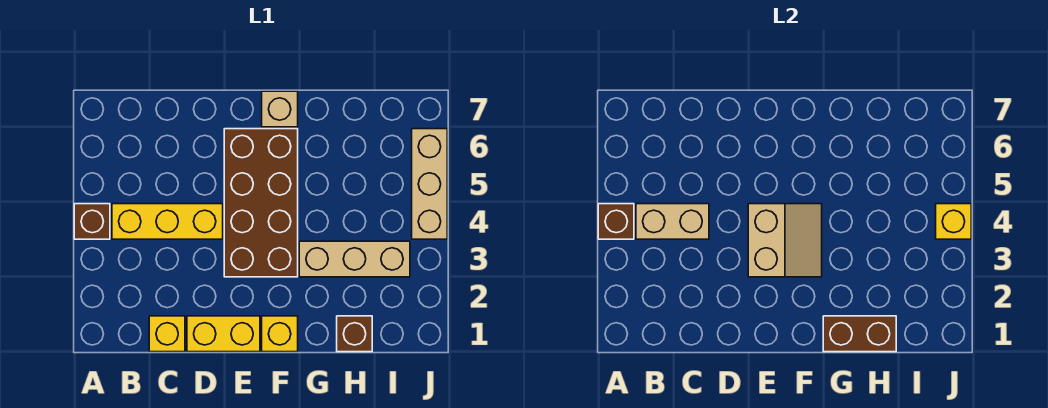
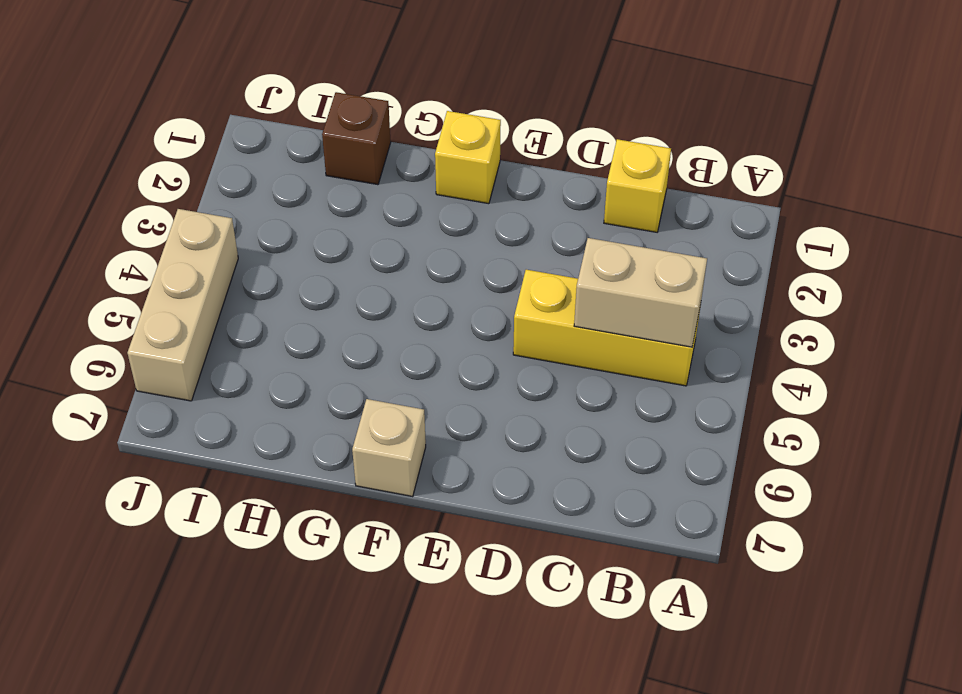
none -> brown brick A4 level 1
none -> yellow brick D1:E1 level 1
none -> brown brick E3:F6 level 1

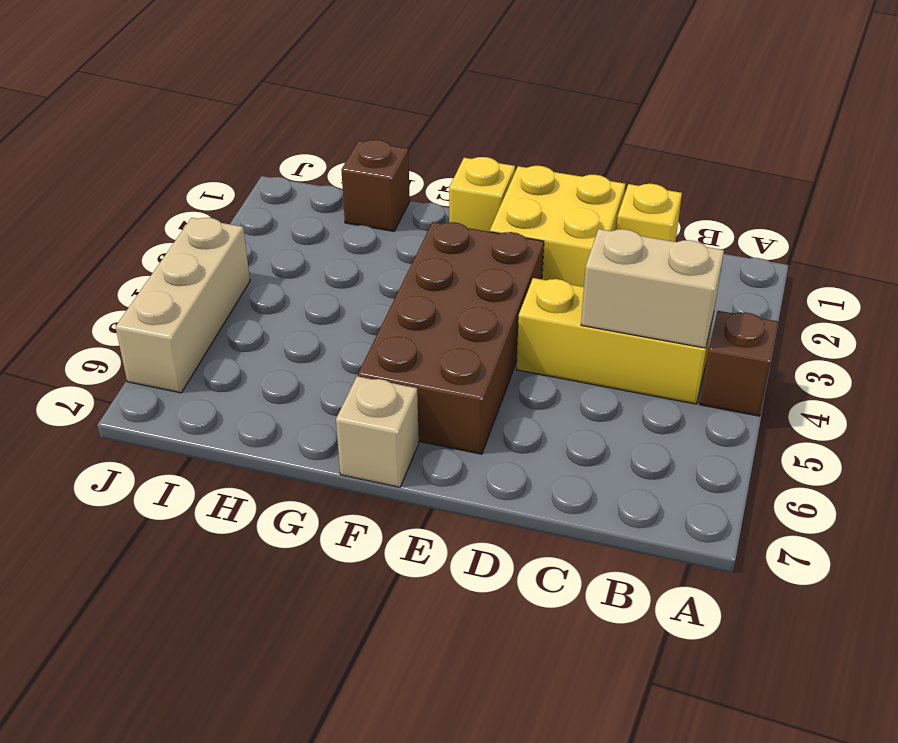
yellow brick D1:E2 level 1 -> yellow brick D1:E1 level 1
none -> tan brick G3:I3 level 1
none -> brown brick A4 level 2
none -> tan slope E3:F4 level 2 top E

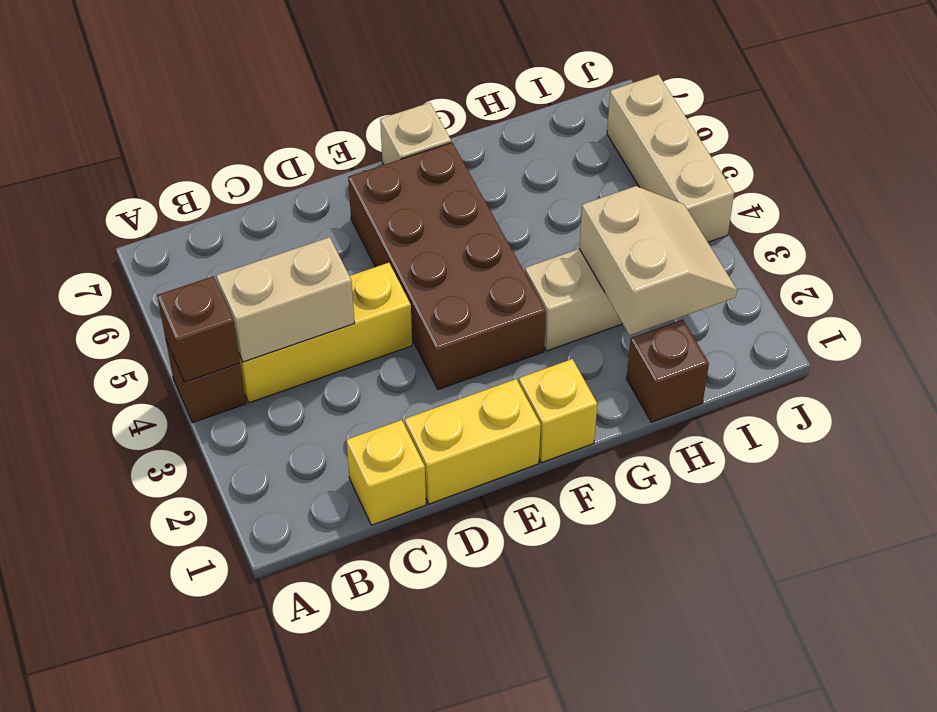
tan slope H2:I3 level 2 top H -> tan slope E3:F4 level 2 top E
none -> brown brick G1:H1 level 2
none -> yellow brick J4 level 2

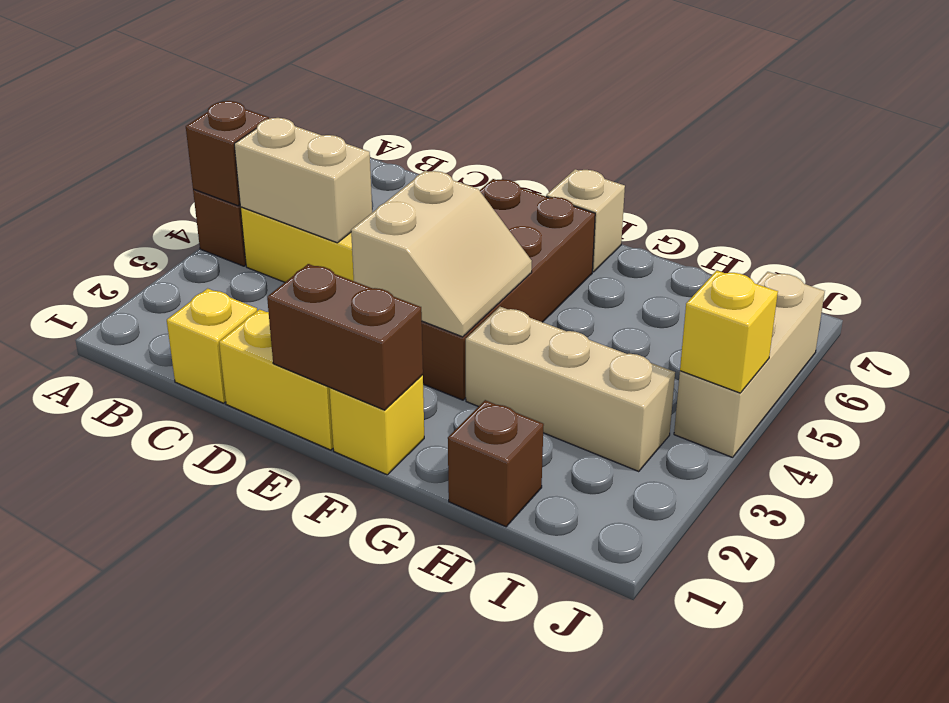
brown brick E1:F1 level 2 -> brown brick G1:H1 level 2

